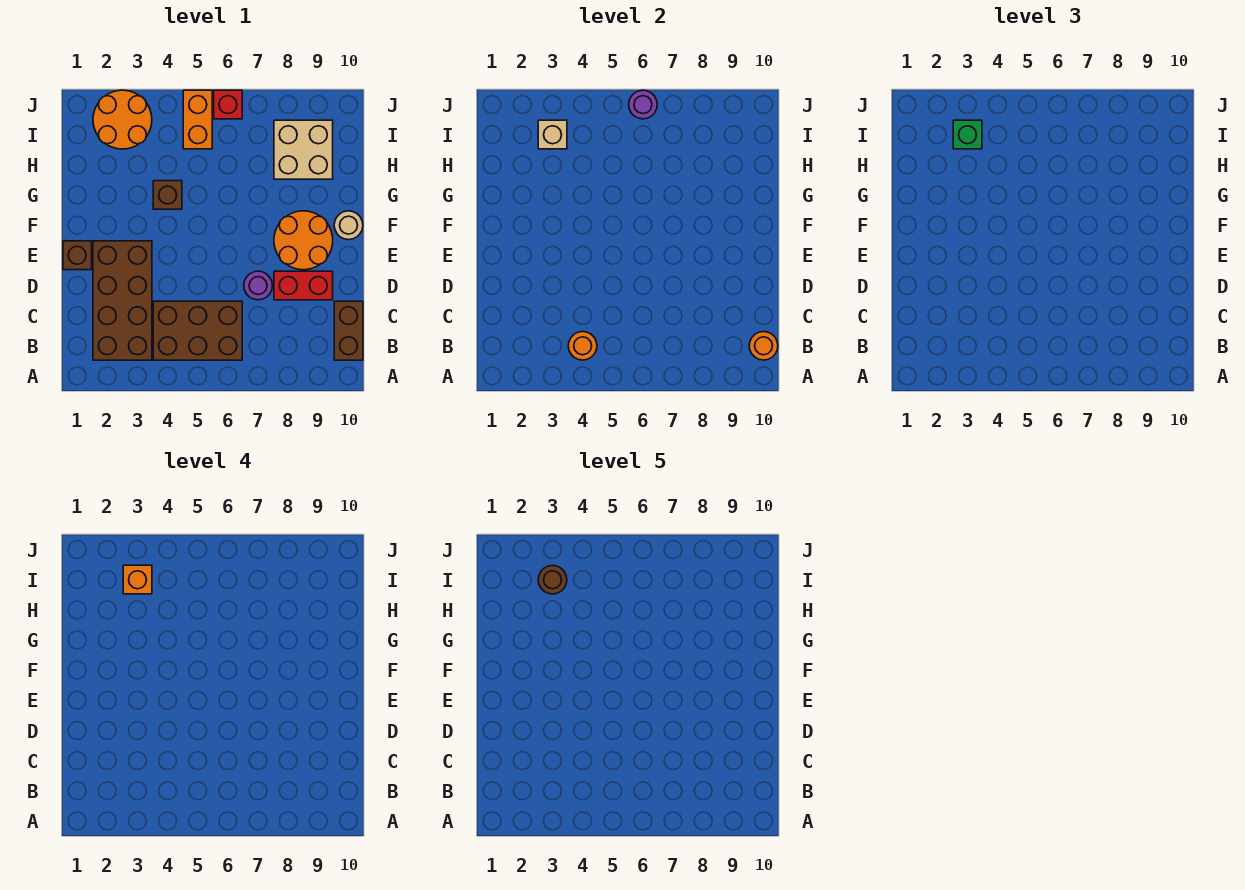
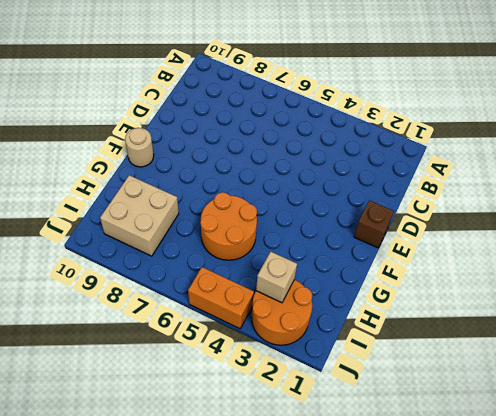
orange round brick G5:H6 level 1 -> orange round brick E8:F9 level 1
orange brick J4:J5 level 1 -> orange brick I5:J5 level 1
none -> brown brick B2:E3 level 1
none -> brown brick B4:C6 level 1
none -> brown brick B10:C10 level 1

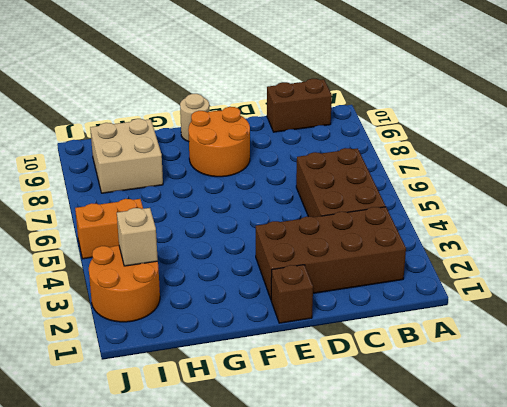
none -> purple round brick D7 level 1
none -> red brick D8:D9 level 1
none -> brown brick G4 level 1

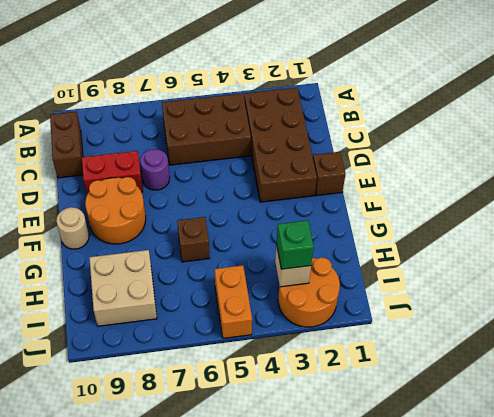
brown brick G6 level 1 -> brown brick G4 level 1
none -> red brick J6 level 1
none -> orange round brick B4 level 2
none -> orange round brick B10 level 2

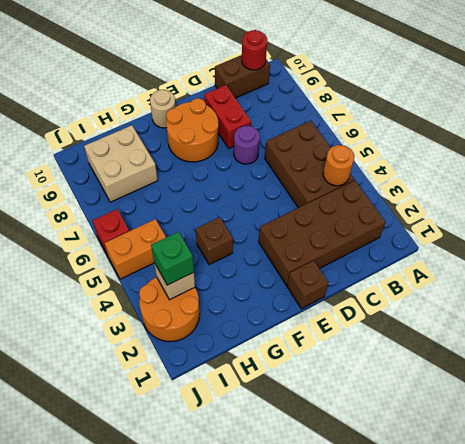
red round brick B10 level 2 -> orange round brick B10 level 2
none -> purple round brick J6 level 2
none -> orange brick I3 level 4
none -> brown round brick I3 level 5

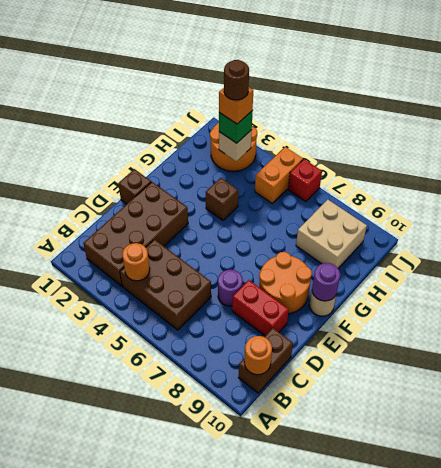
purple round brick F10 level 2 -> purple round brick J6 level 2

